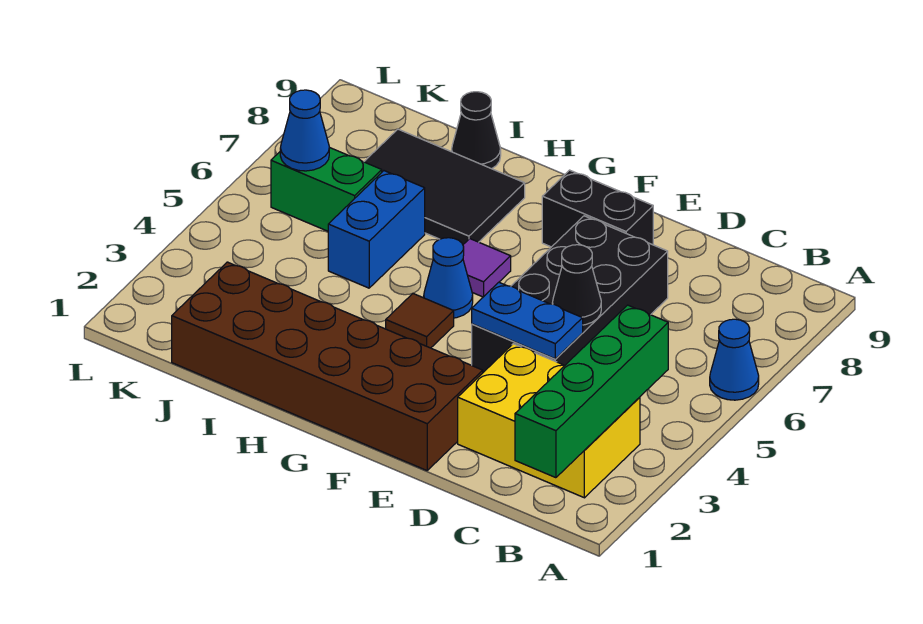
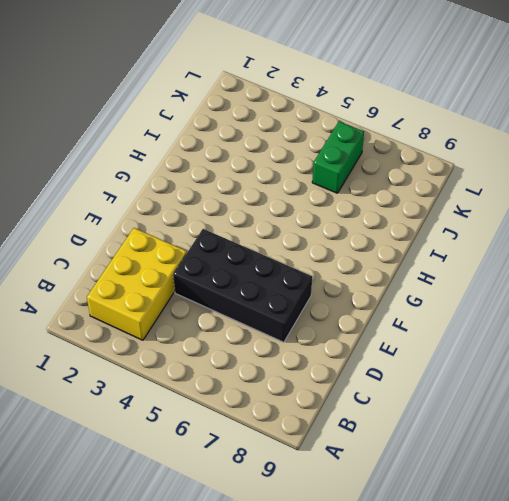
none -> blue cone A6 level 1
none -> brown brick E1:J2 level 1
none -> black brick E8:F8 level 1

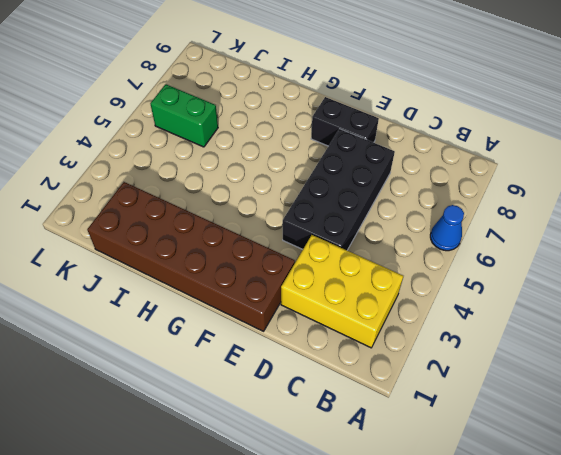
none -> brown tile G4 level 1
none -> blue cone G5 level 1
none -> purple tile G6 level 1

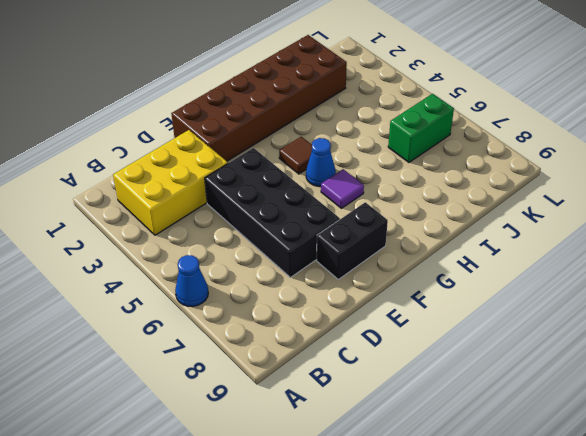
none -> black tile H7:J8 level 1
none -> blue brick I5:I6 level 1
none -> black cone I9 level 1

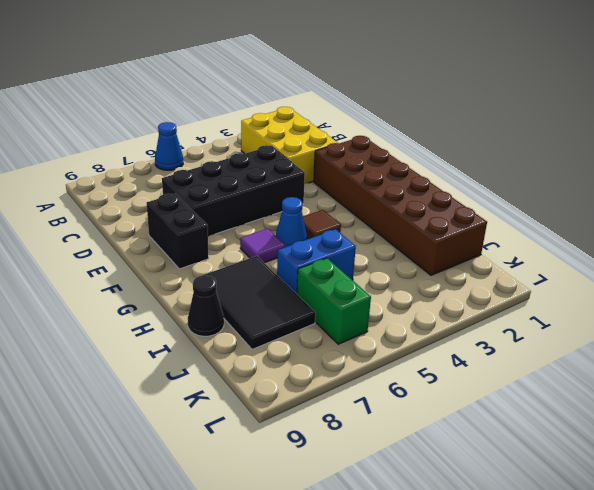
none -> green brick B1:B4 level 2
none -> blue plate D4:E4 level 2
none -> black cone D5 level 2

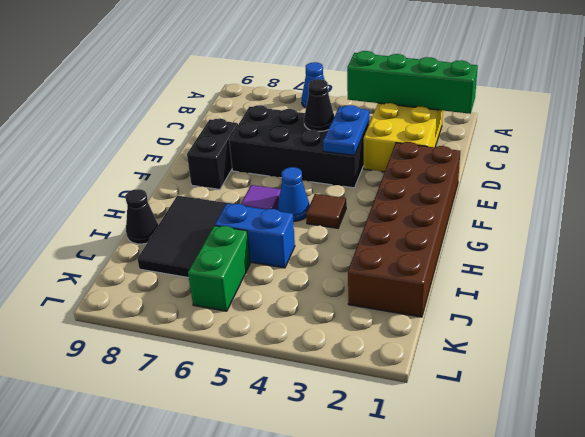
none -> blue cone K6 level 2

